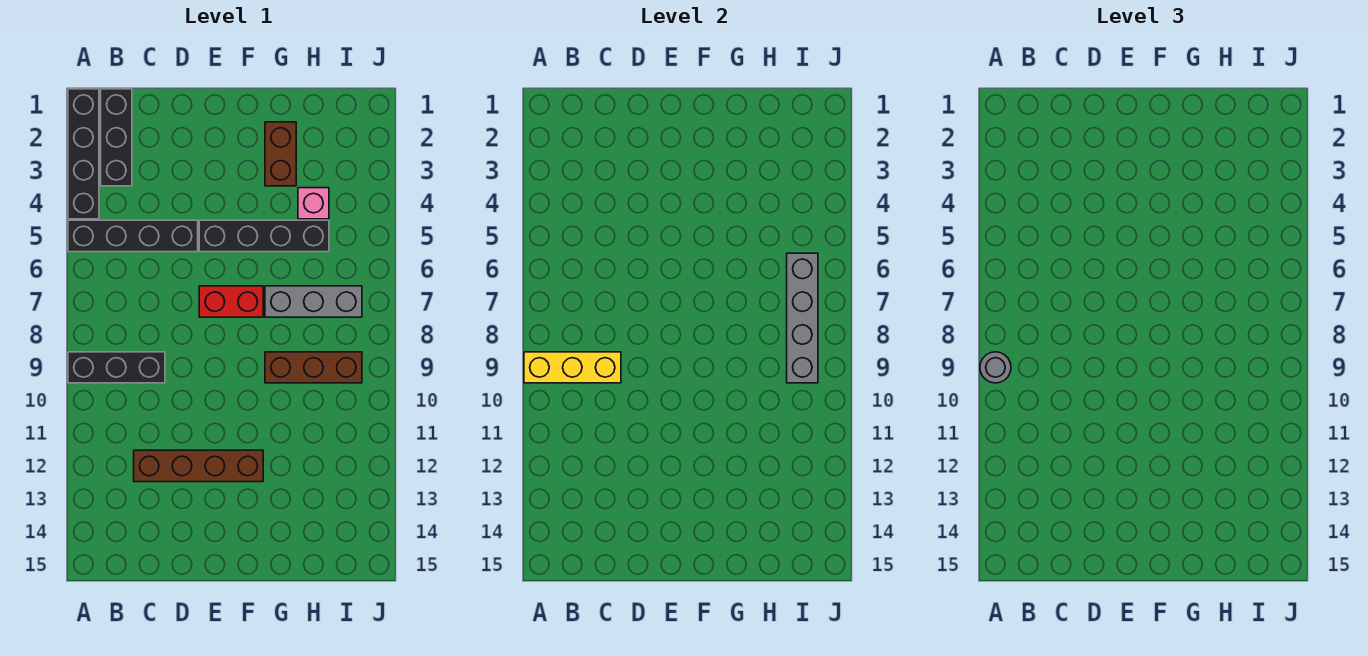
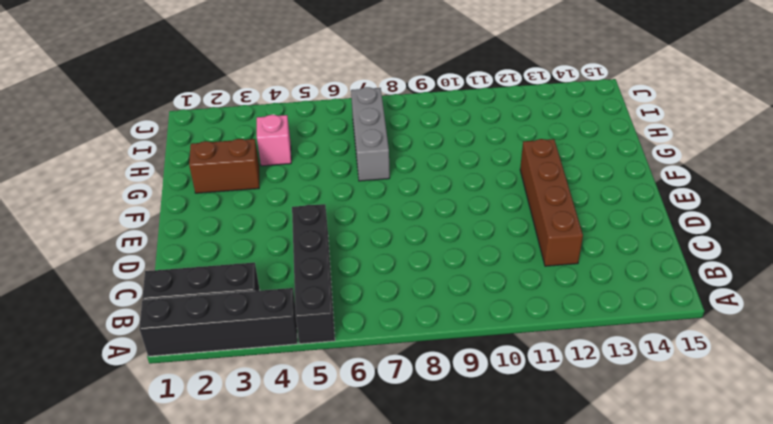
none -> black brick A9:C9 level 1
none -> black brick E5:H5 level 1
none -> red brick E7:F7 level 1

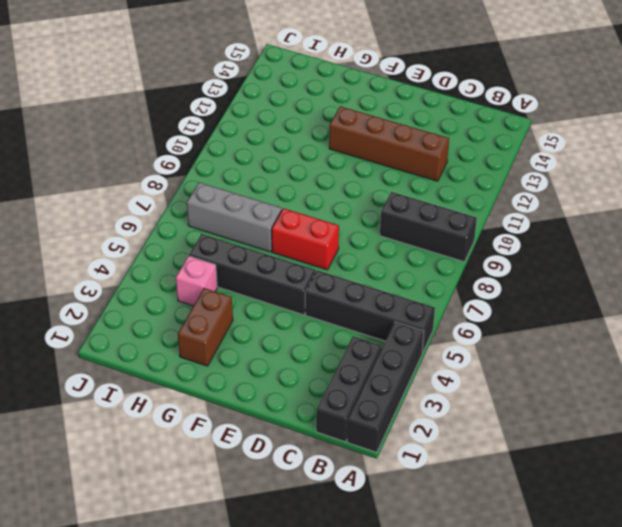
none -> brown brick G9:I9 level 1
none -> yellow brick A9:C9 level 2
none -> grey brick I6:I9 level 2

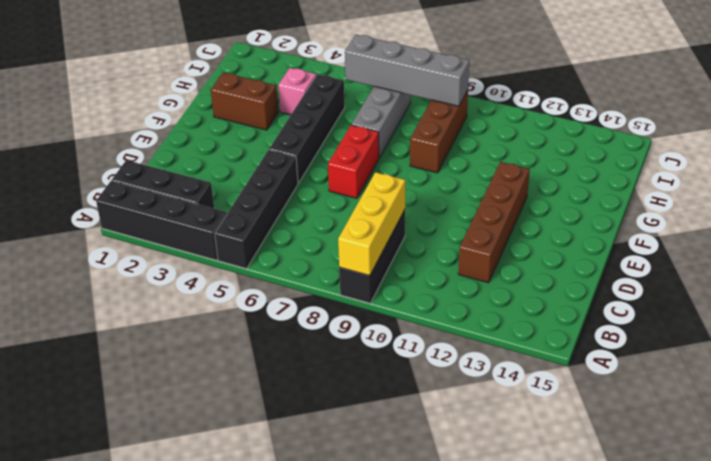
none -> grey round brick A9 level 3

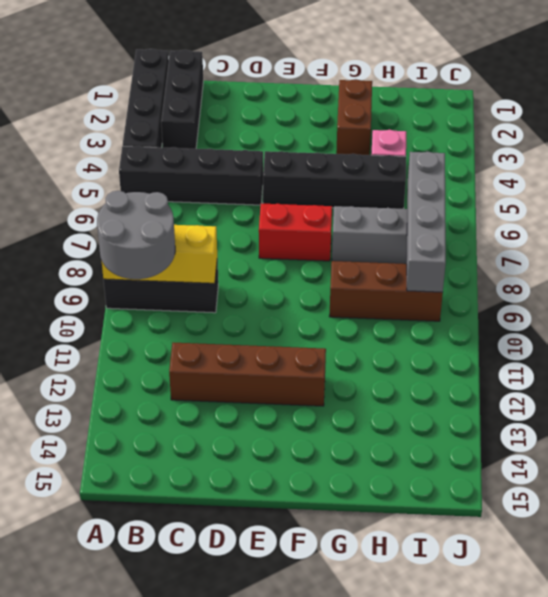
grey round brick A9:B10 level 3 -> grey round brick A9 level 3

